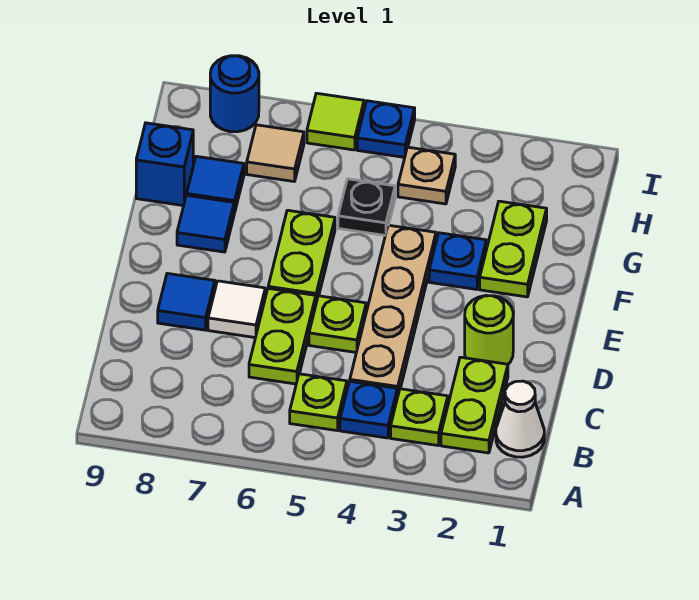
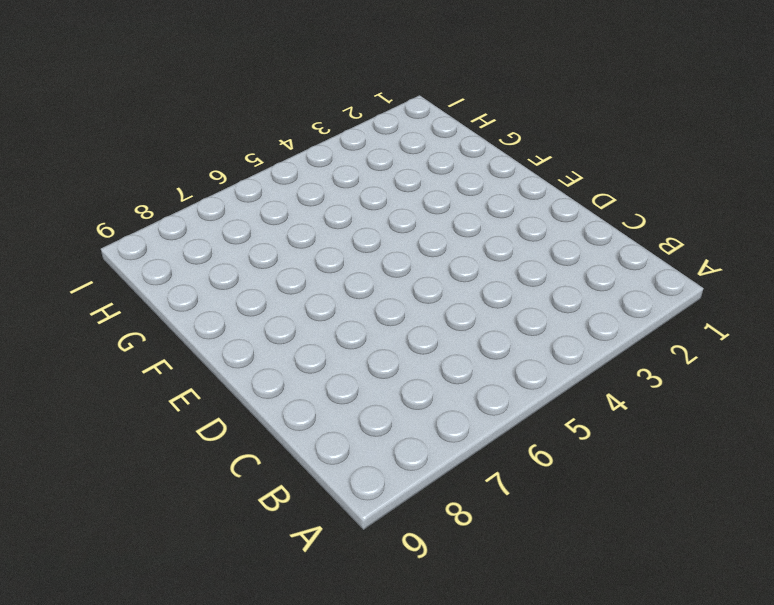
none -> white cone B1 level 1
none -> lime plate B2:C2 level 1
none -> lime plate B3 level 1

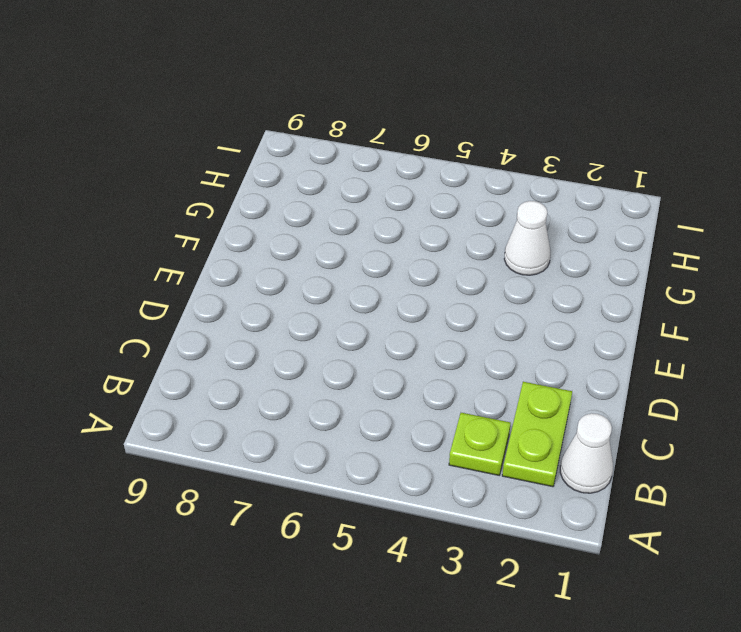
white cone G3 level 1 -> none
none -> blue plate B4 level 1
none -> lime plate B5 level 1
none -> tan plate C4:F4 level 1

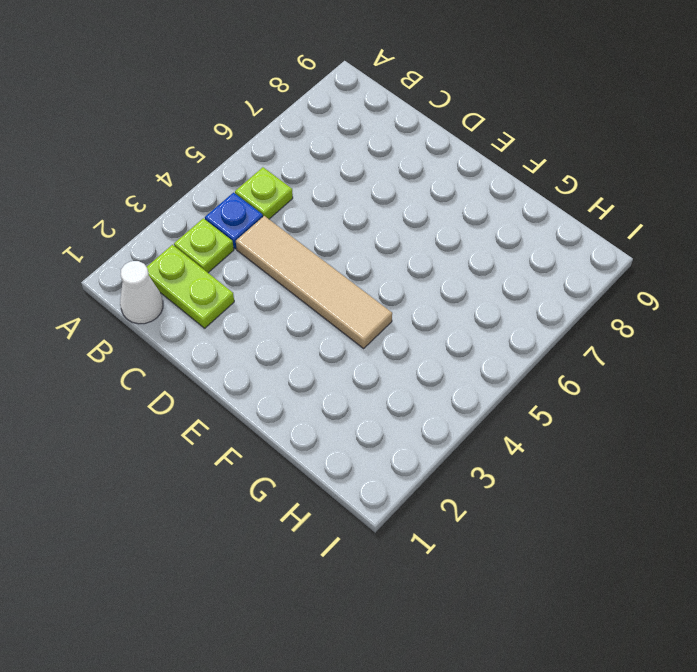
tan tile C4:F4 level 1 -> tan plate C4:F4 level 1
none -> lime plate C6:D6 level 1
none -> lime round brick D2 level 1
none -> lime plate D5 level 1

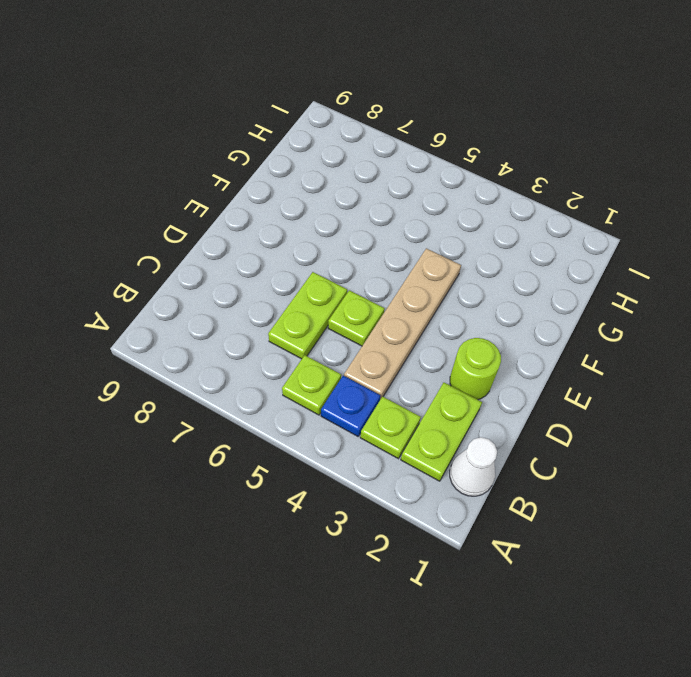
none -> white tile D7 level 1
none -> blue tile D8 level 1
none -> lime plate E6:F6 level 1

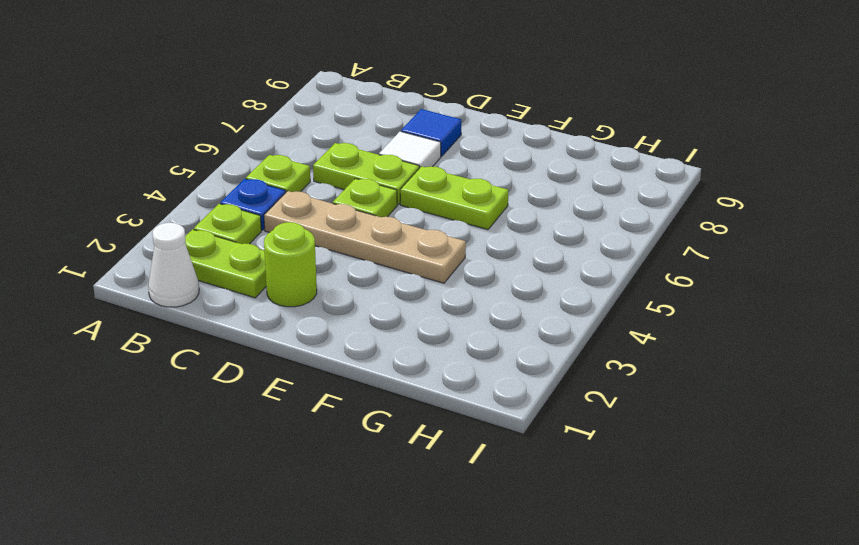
none -> lime plate F2:G2 level 1
none -> blue plate F3 level 1
none -> blue tile F8 level 1

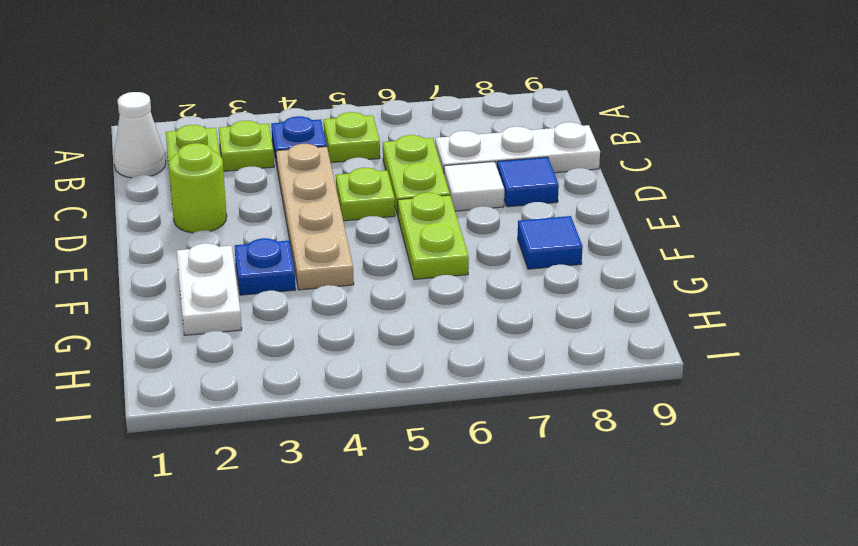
white plate C7:C9 level 1 -> none
white plate F2:G2 level 1 -> lime plate F2:G2 level 1
none -> black plate G5 level 1
none -> blue tile G8 level 1
none -> blue brick G9 level 1

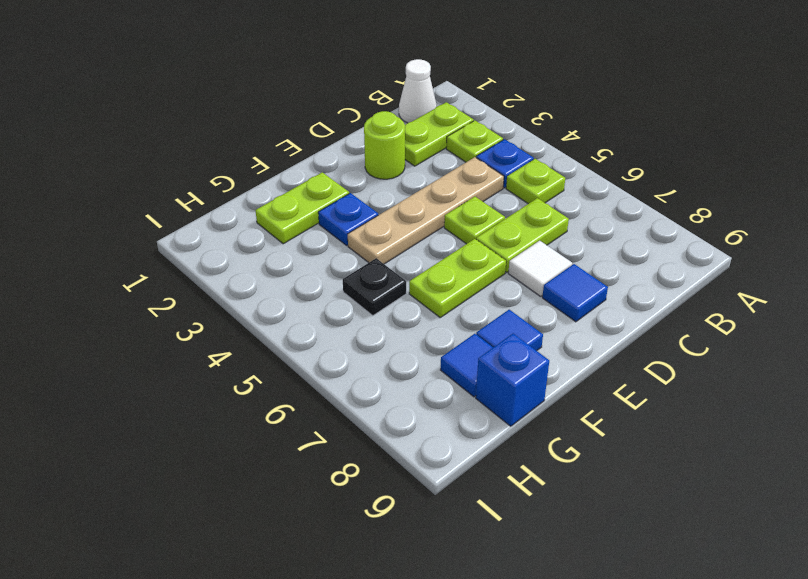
none -> tan plate H4 level 1
none -> tan tile H7 level 1
none -> blue plate I5 level 1

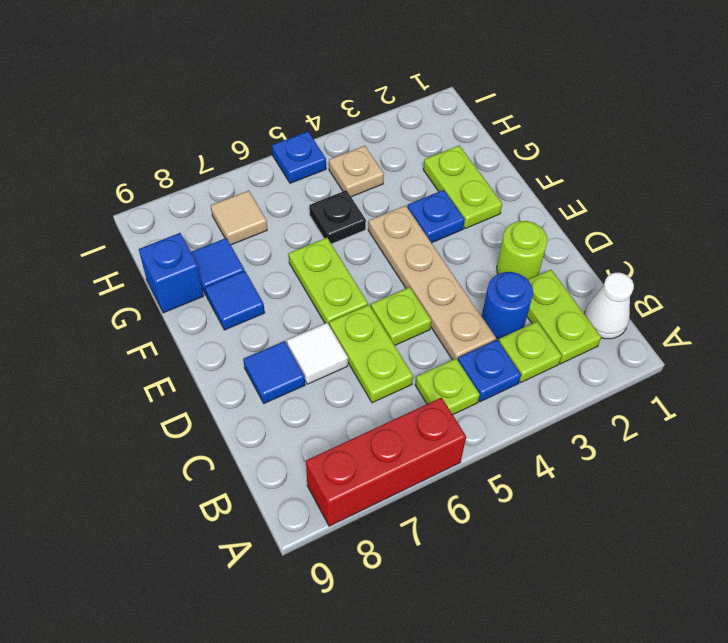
red brick A6:A8 level 1 -> none
blue round brick C3 level 1 -> blue round brick I8 level 1
none -> lime tile I6 level 1

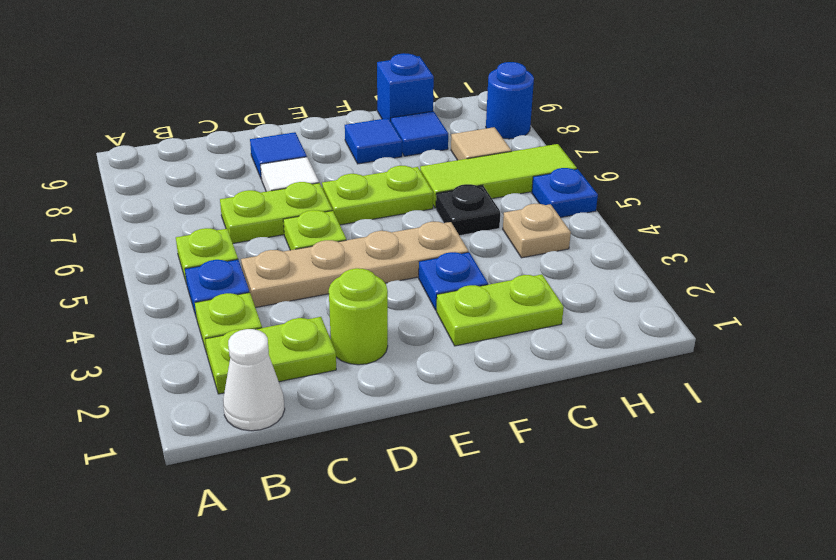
lime tile G6:I6 level 1 -> lime tile I6 level 1

